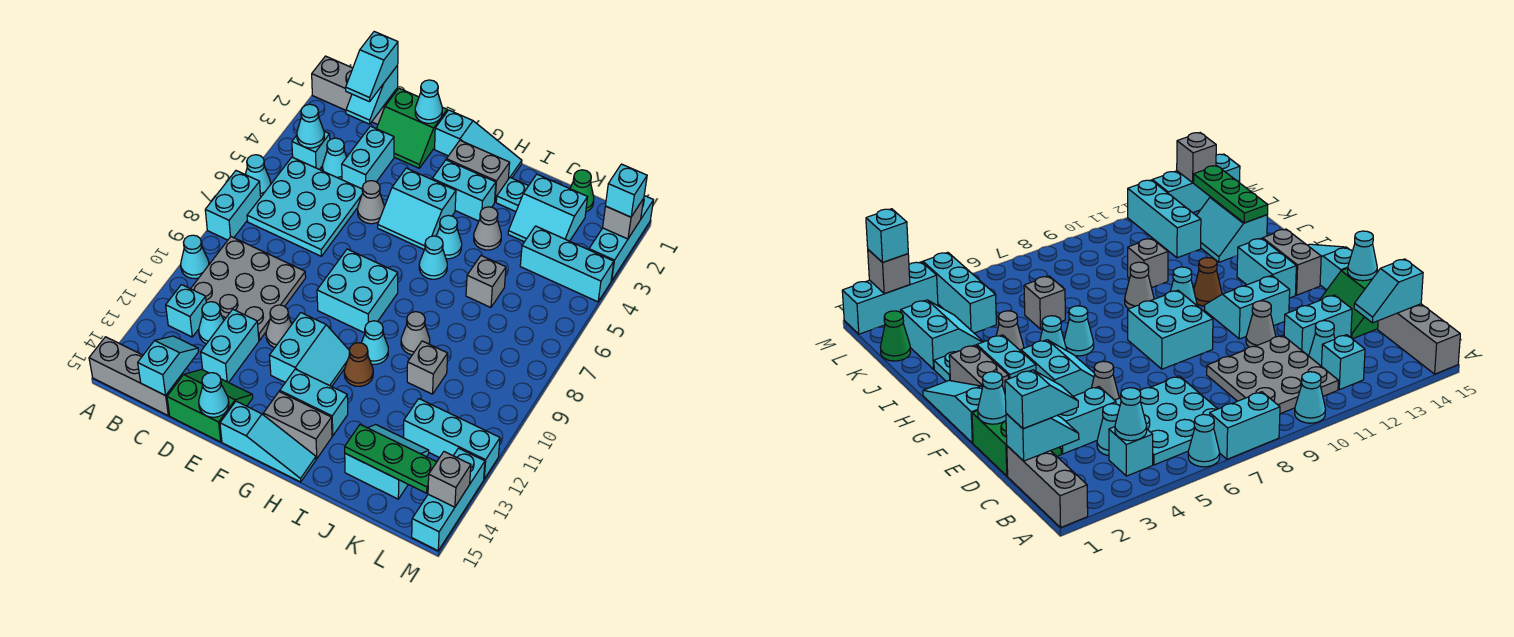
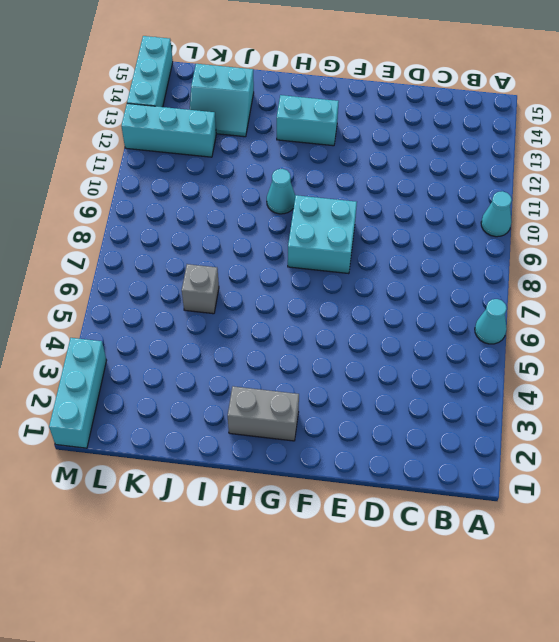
none -> grey brick A1:C1 level 1
none -> cyan brick A7:A8 level 1
none -> grey brick A15:C15 level 1
none -> cyan brick B4 level 1

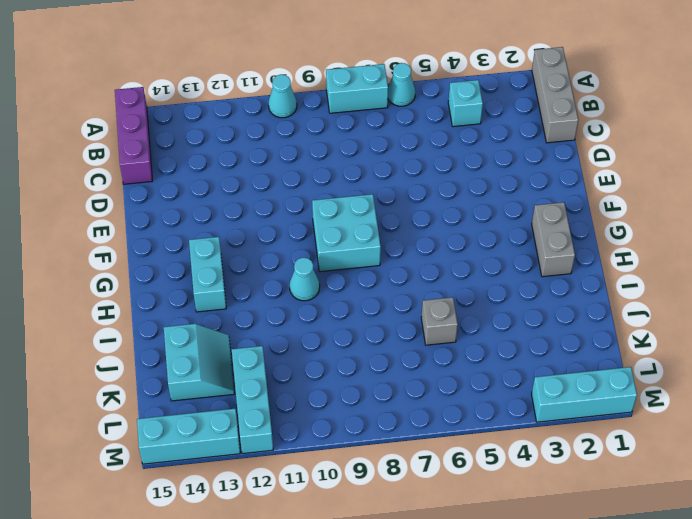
purple brick A15:C15 level 1 -> grey brick A15:C15 level 1
none -> cyan plate B5:D7 level 1
none -> grey plate B9:D11 level 1
none -> cyan brick B12 level 1
none -> cyan cone C4 level 1

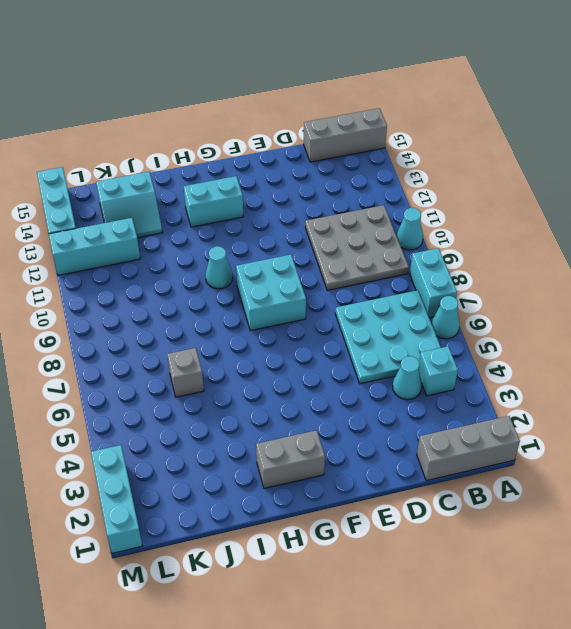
none -> cyan brick B12 level 1
none -> cyan cone C12 level 1
none -> green slope D1:E2 level 1 top 1
none -> cyan brick D3:D4 level 1

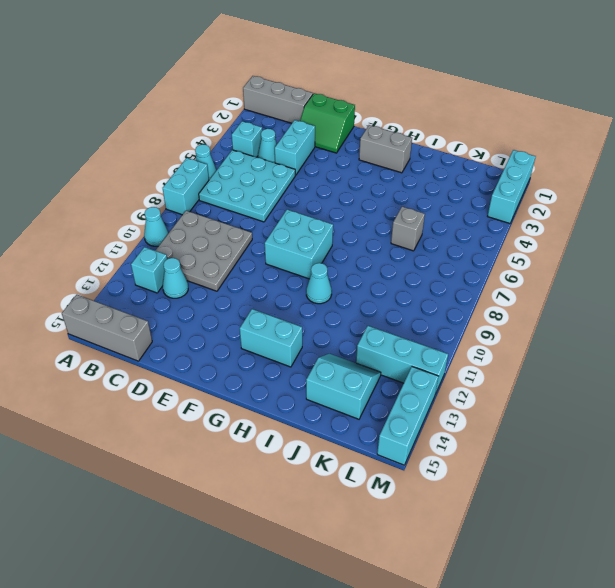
none -> cyan brick D12:D13 level 1
none -> green slope D14:E15 level 1 top 15
none -> grey cone E5 level 1
none -> grey cone E11 level 1

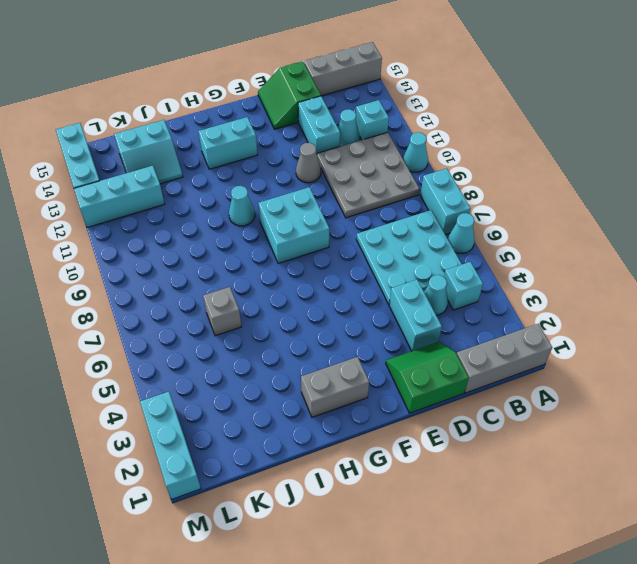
green slope D14:E15 level 1 top D -> green slope D14:E15 level 1 top 15
none -> grey cone E5 level 1
none -> cyan slope F1:H1 level 1 top F
none -> cyan slope F4:G5 level 1 top 4
none -> cyan slope F11:G12 level 1 top F

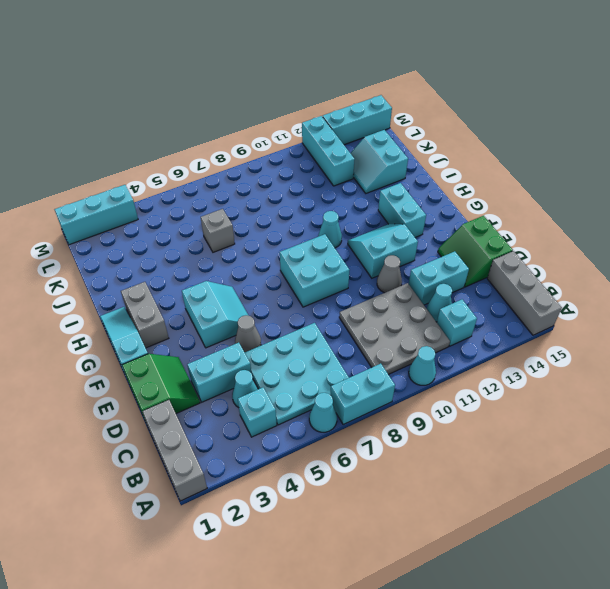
none -> cyan slope F15:H15 level 1 top F
none -> cyan brick G3:H3 level 1
none -> grey brick G14:H14 level 1
none -> cyan cone H5 level 1

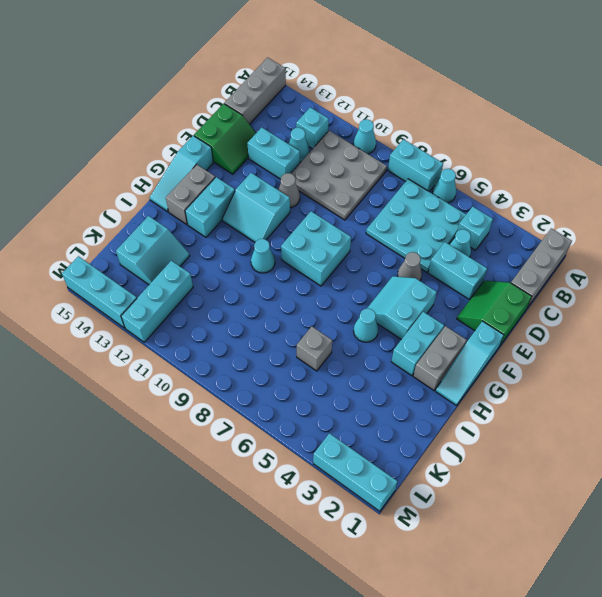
none -> cyan cone H6 level 1
none -> brown cone H11 level 1
none -> cyan plate I2 level 1
none -> grey cone I4 level 1

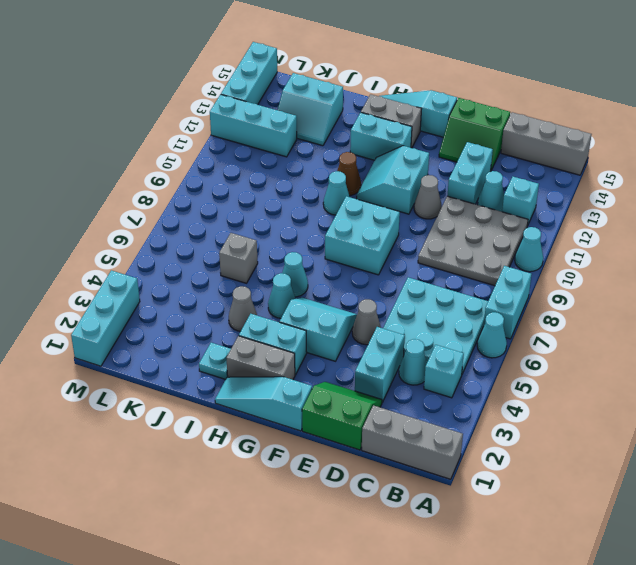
none -> grey cone I9 level 1
none -> cyan slope J2:K3 level 1 top 2
none -> grey brick J10 level 1
none -> green cone K1 level 1

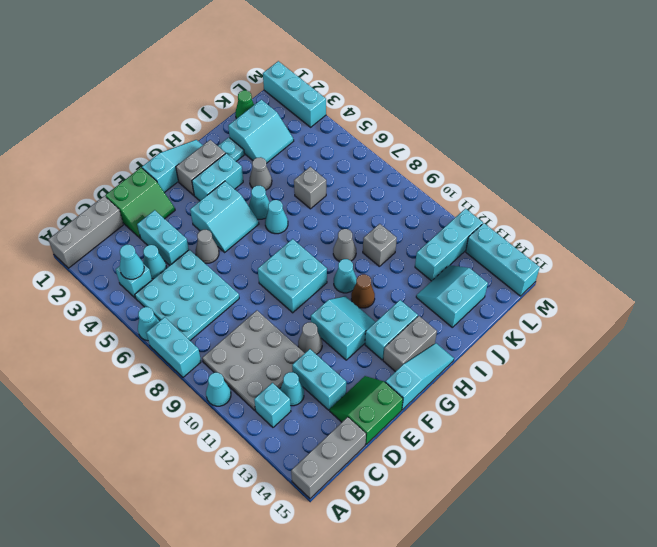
none -> cyan brick K4:M4 level 1
none -> cyan slope C1:C2 level 2 top 1
none -> cyan slope C14:C15 level 2 top 15
none -> cyan cone E1 level 2

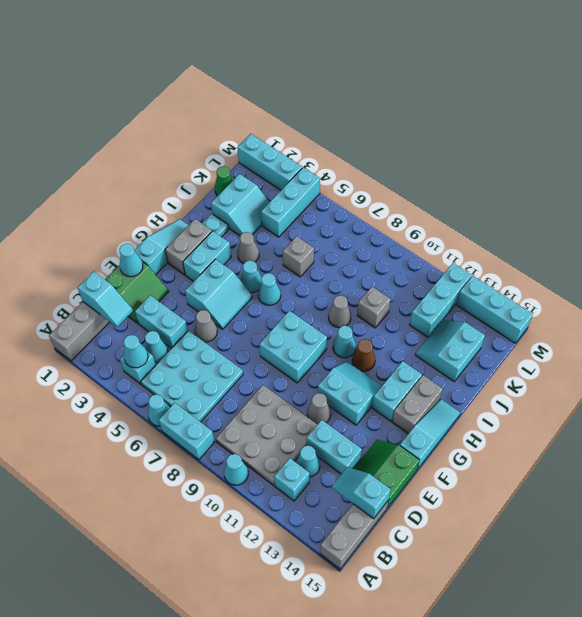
none -> cyan cone E15 level 2
none -> green plate J14:L14 level 2
none -> grey brick M2 level 2
none -> grey brick M14 level 2

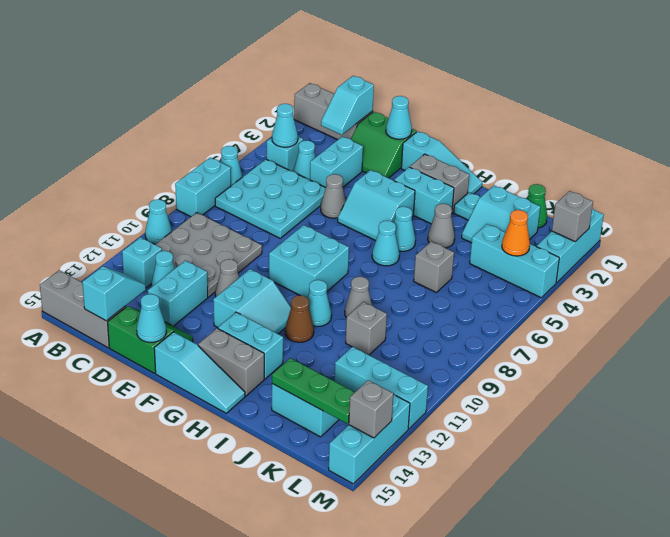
orange cone L4 level 2 -> none
none -> cyan slope C1:C2 level 3 top 1
none -> cyan brick M2 level 3

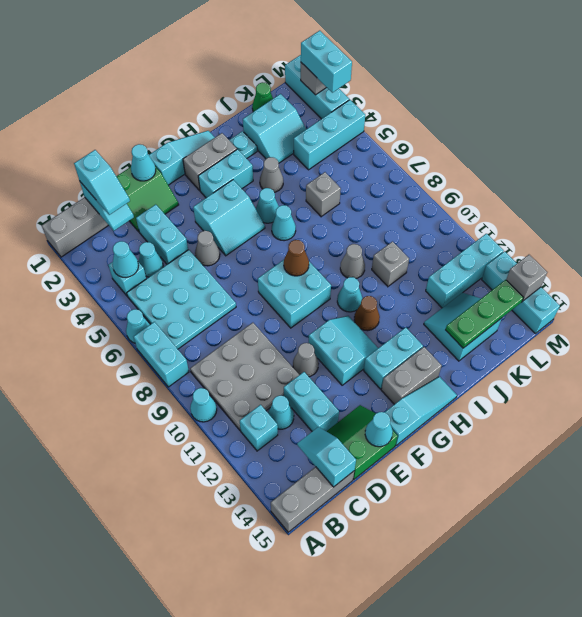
brown cone G8 level 2 -> none
cyan brick M2:M3 level 3 -> cyan brick M2 level 3

